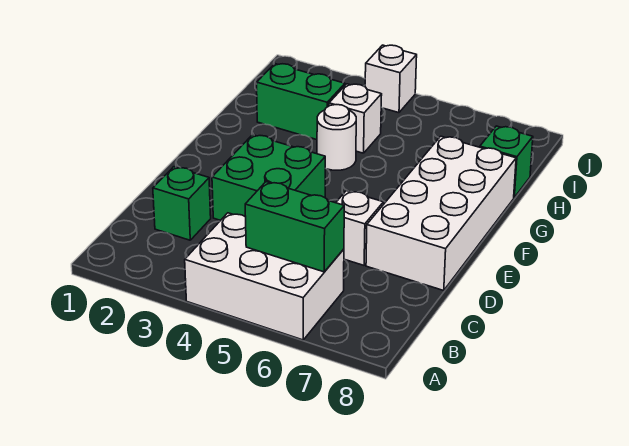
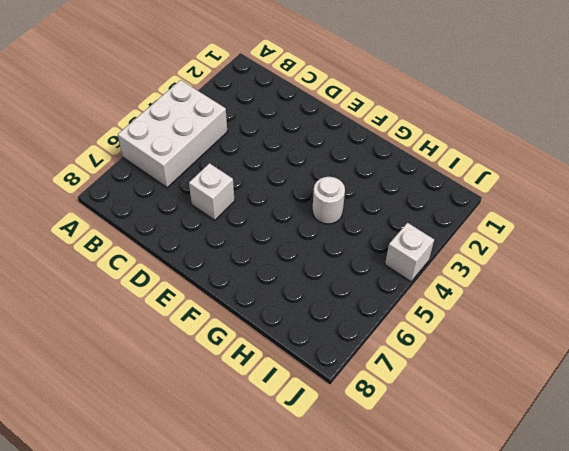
none -> green brick C2 level 1
none -> green brick D3:E4 level 1

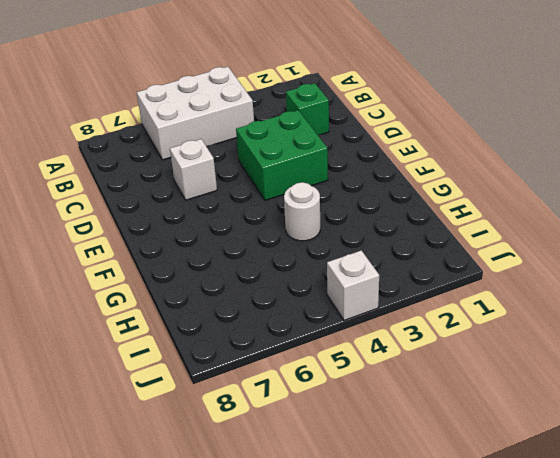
none -> white brick D7:G8 level 1
none -> green brick H2:H3 level 1

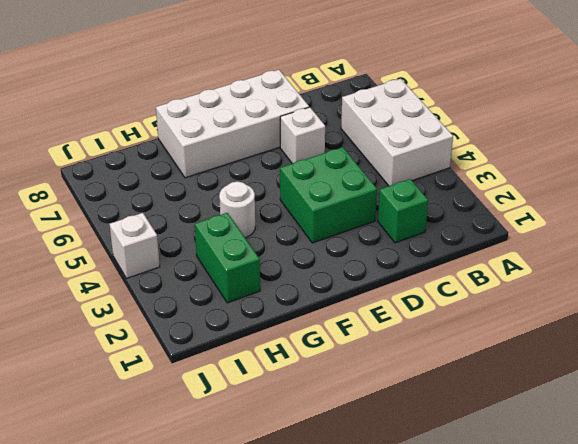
none -> white brick H4 level 1
none -> green brick H8 level 1

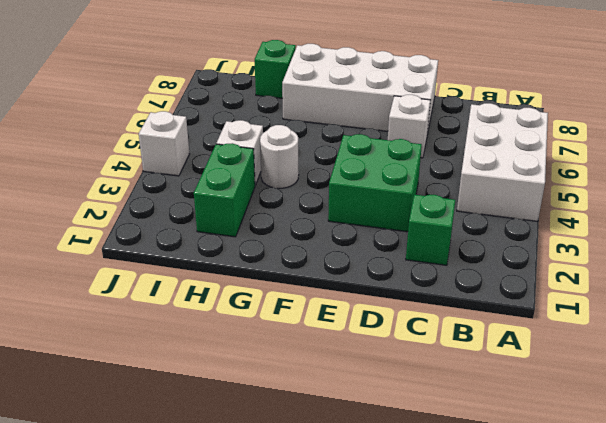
none -> green brick B5:B6 level 2

